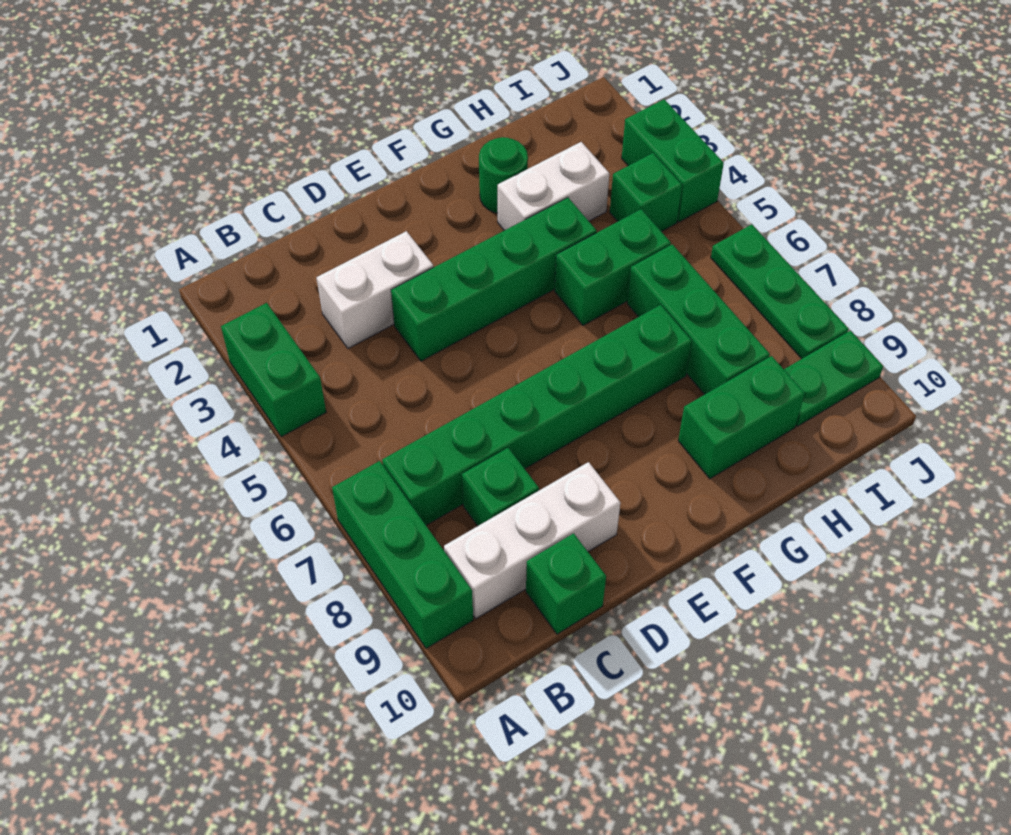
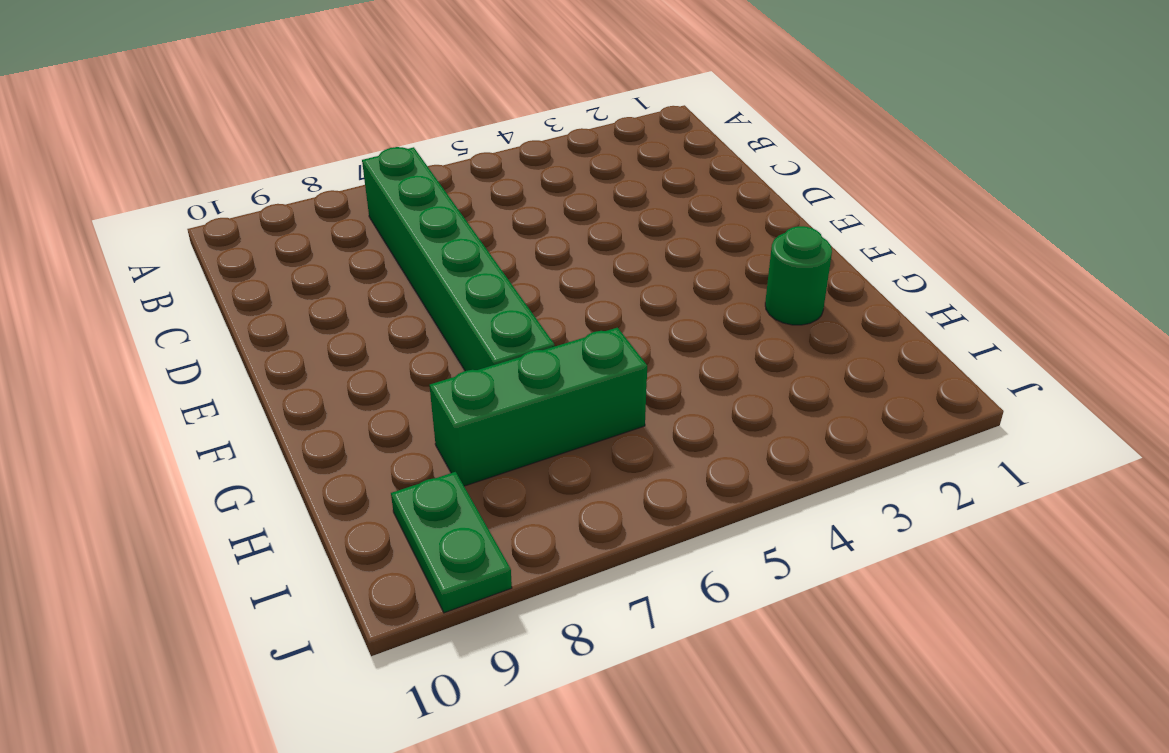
none -> green brick A3:A4 level 1
none -> green brick A7:A9 level 1
none -> white brick B9:D9 level 1

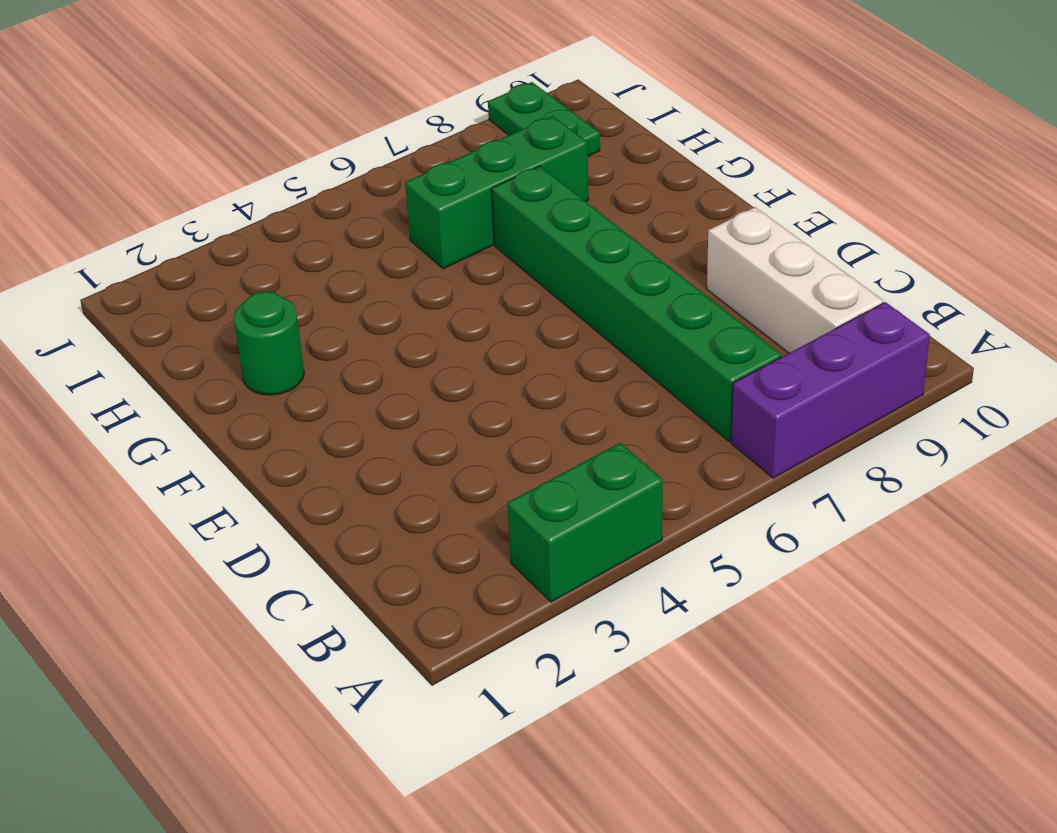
purple brick A7:A9 level 1 -> green brick A7:A9 level 1
none -> white brick C3:D3 level 1
none -> green brick C8 level 1
none -> green brick C10 level 1

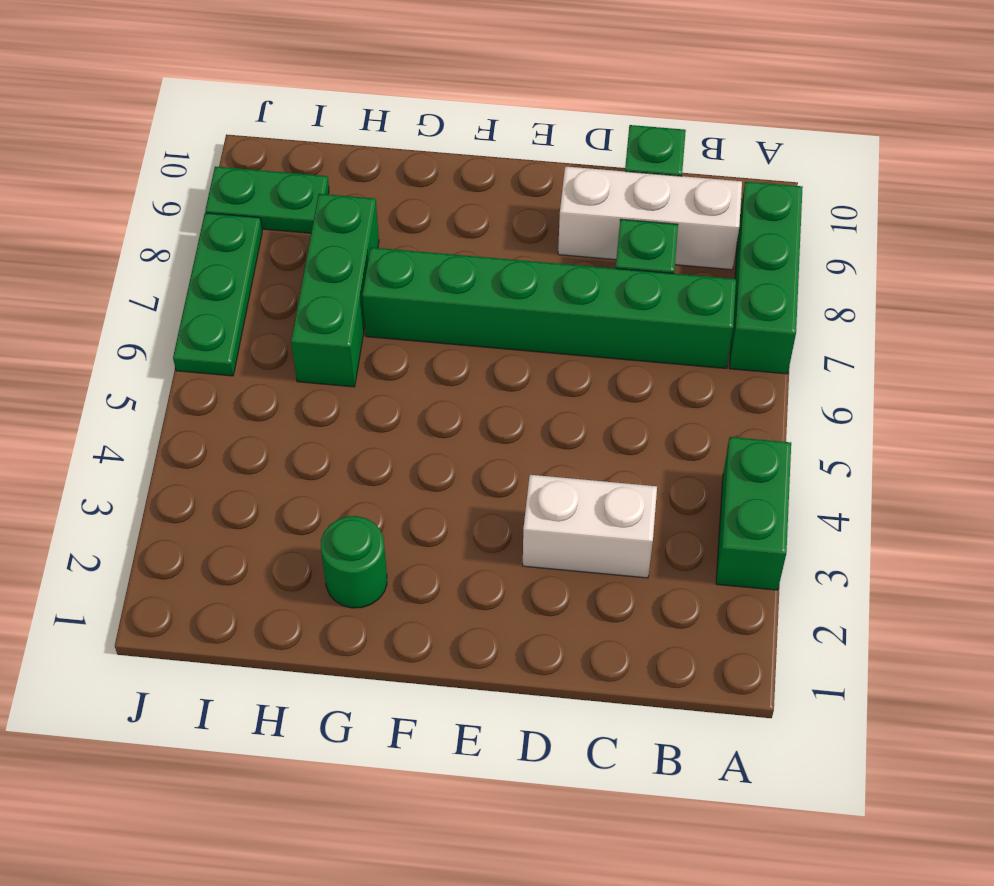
none -> green brick D4:G4 level 1
none -> white brick G3:H3 level 1
none -> green brick G5:H5 level 1

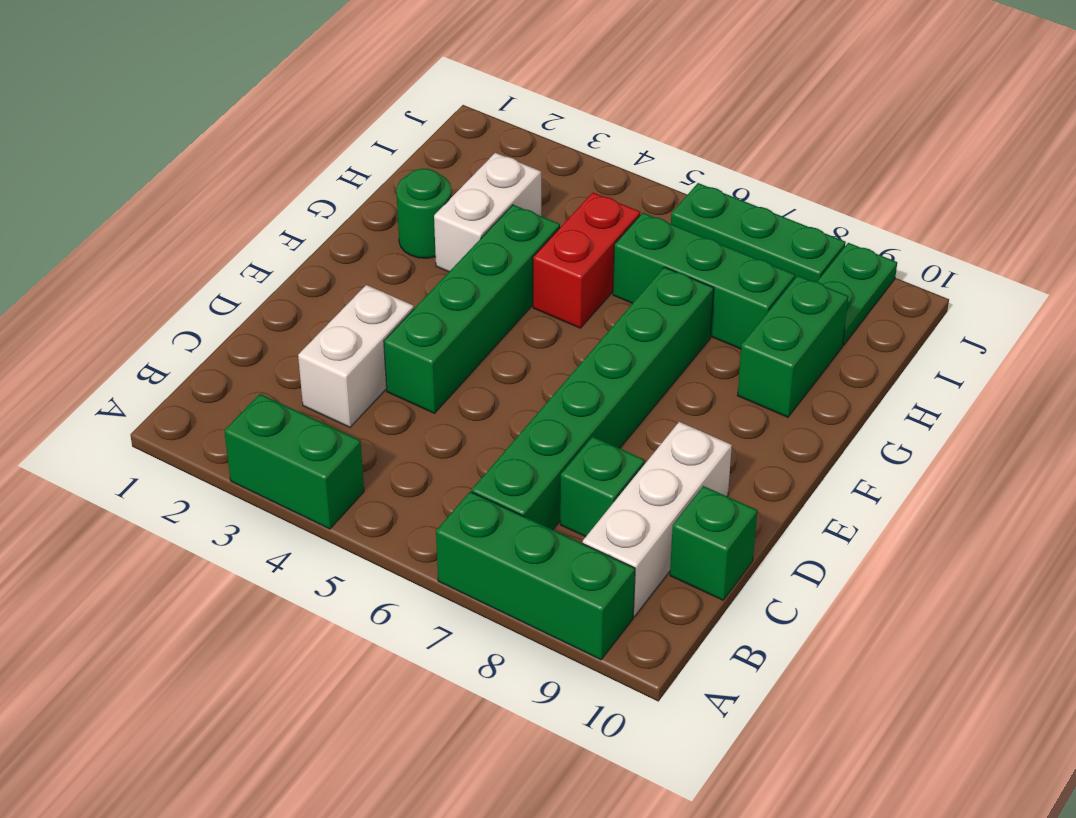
red brick G5:H5 level 1 -> green brick G5:H5 level 1
none -> green brick I4 level 1
none -> green brick J3:J4 level 1

